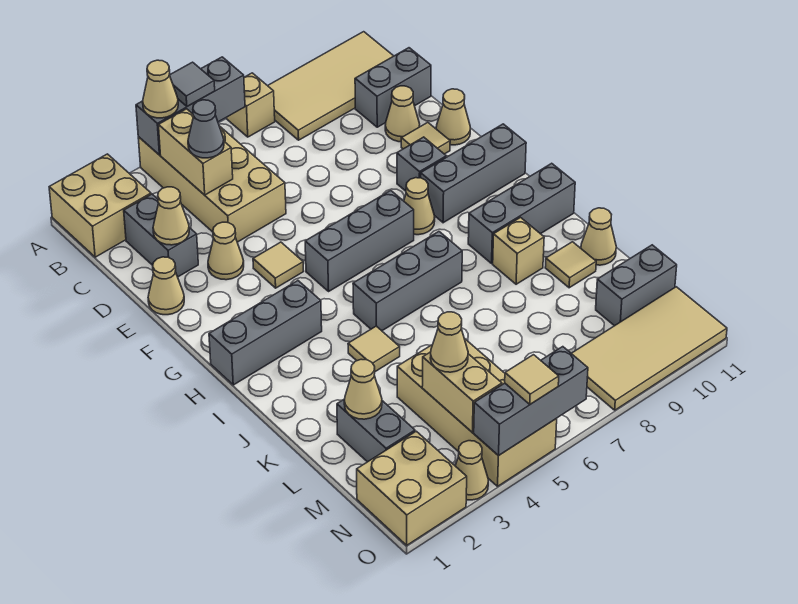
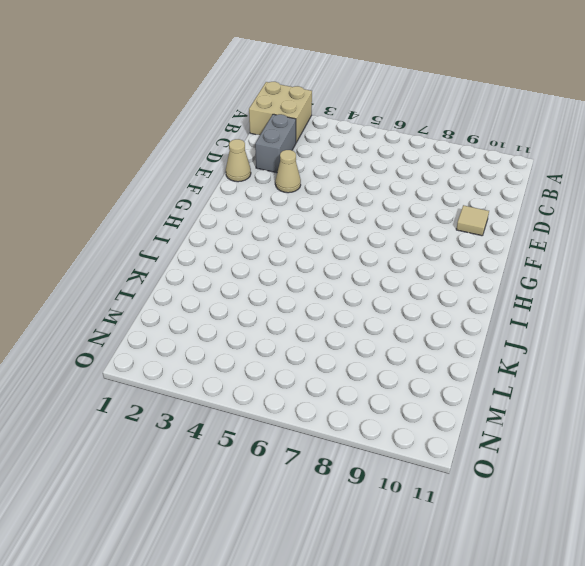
none -> tan brick A4:D5 level 1
none -> tan brick A7 level 1
none -> tan tile A8:B11 level 1
none -> grey brick C10:C11 level 1

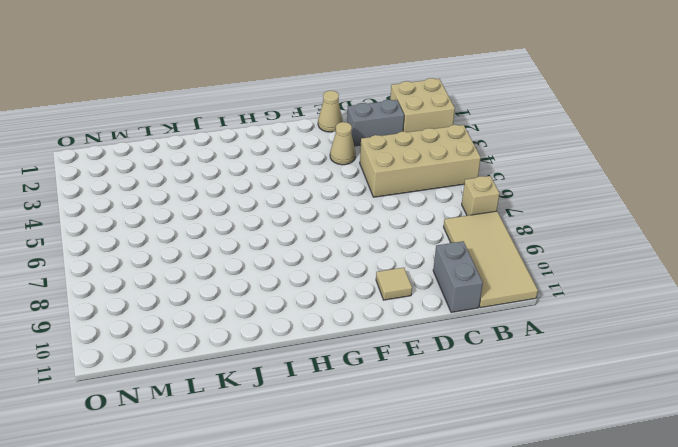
none -> tan cone D10 level 1
none -> tan cone E11 level 1
none -> tan tile F4 level 1
none -> grey brick F9 level 1

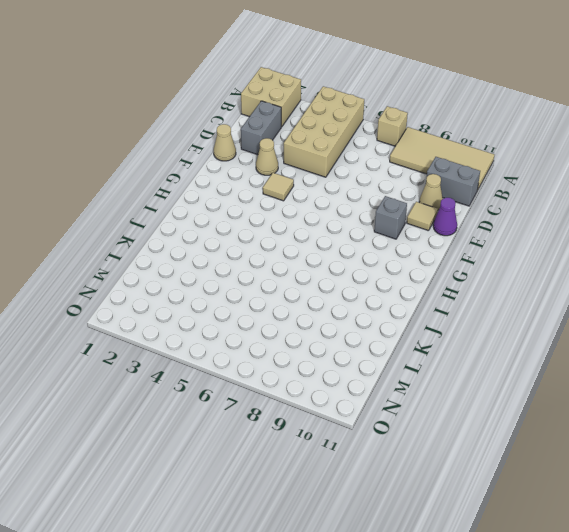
purple cone E11 level 1 -> tan cone E11 level 1
none -> grey brick G5:G7 level 1
none -> tan cone G8 level 1
none -> grey brick G9:G11 level 1
none -> grey brick H1:H3 level 1

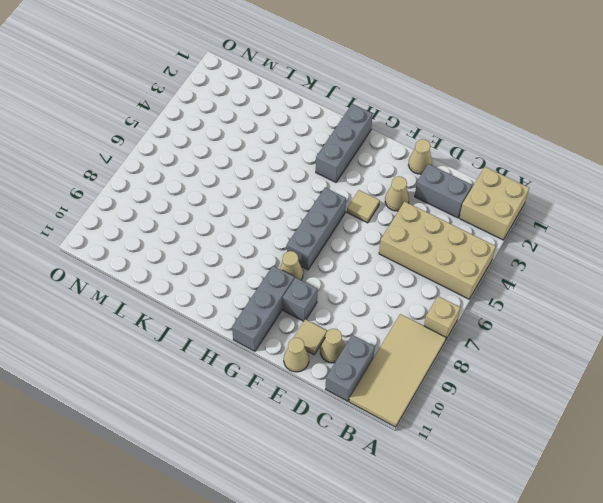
none -> grey brick I5:I7 level 1
none -> grey brick I9:I11 level 1
none -> tan tile J4 level 1
none -> tan brick J9 level 1

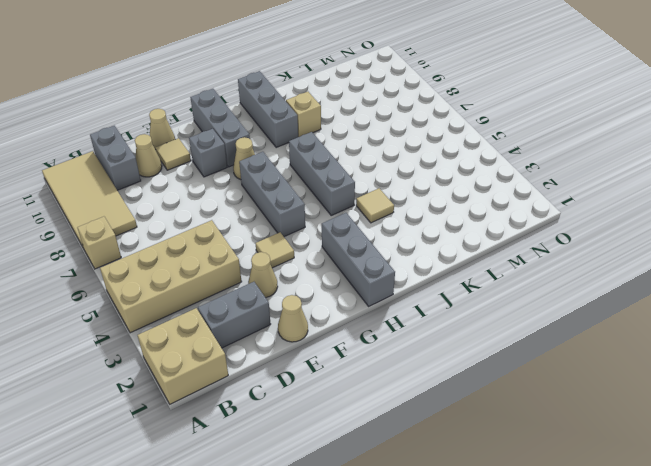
none -> tan tile K10 level 1
none -> tan cone K11 level 1
none -> grey brick L2:M2 level 1
none -> tan brick L4:O5 level 1

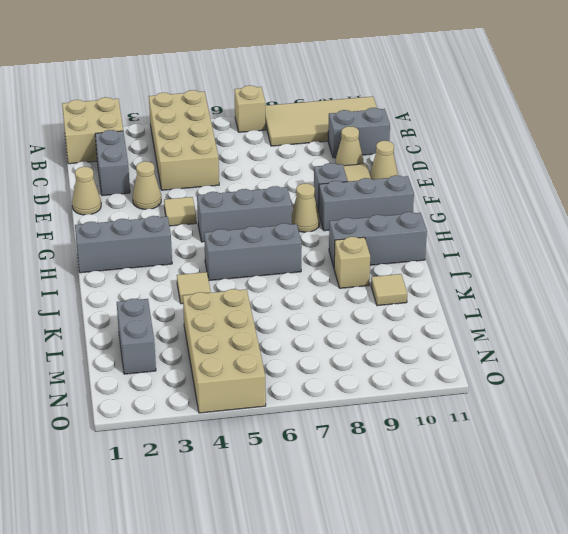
none -> tan cone K11 level 1
none -> grey brick M10:M11 level 1
none -> tan brick N1:O2 level 1
none -> tan tile N8:O11 level 1

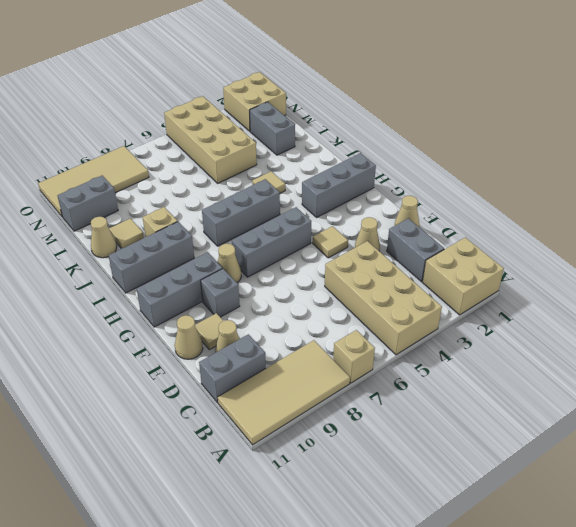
none -> tan cone O3 level 1
none -> grey brick A4:A6 level 2
none -> tan brick B4:C4 level 2
none -> tan cone D2 level 2

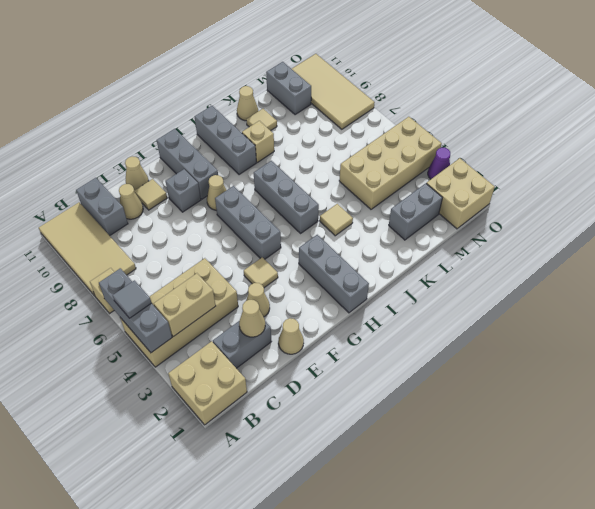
purple cone O3 level 1 -> tan cone O3 level 1
none -> tan cone L2 level 2
none -> tan brick M4:N4 level 2
none -> grey brick O4:O6 level 2
none -> tan cone A4 level 3

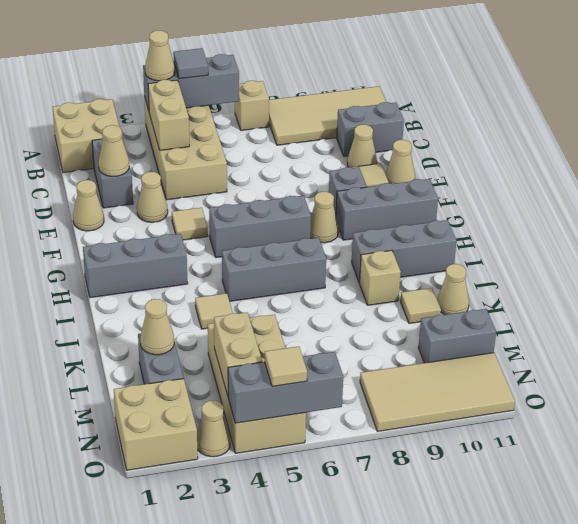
none -> grey cone C4 level 3
none -> tan cone M4 level 3

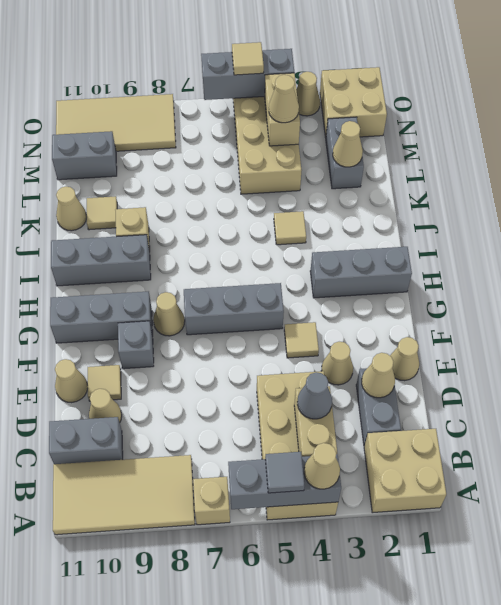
none -> grey brick I5:I7 level 1

